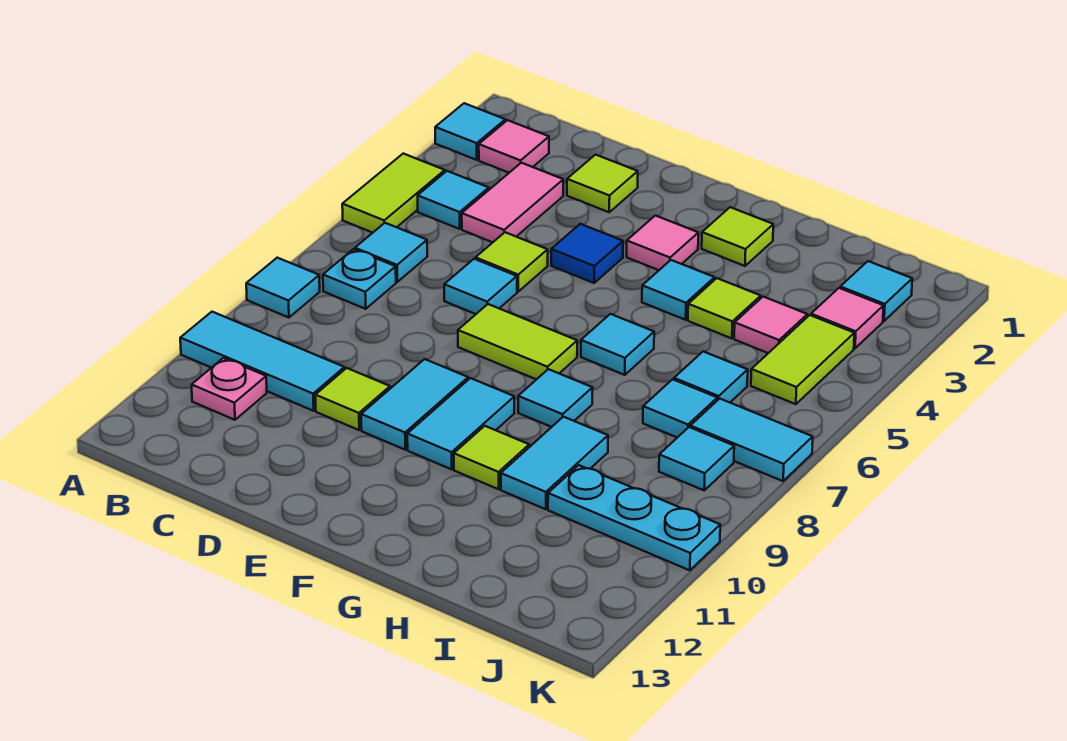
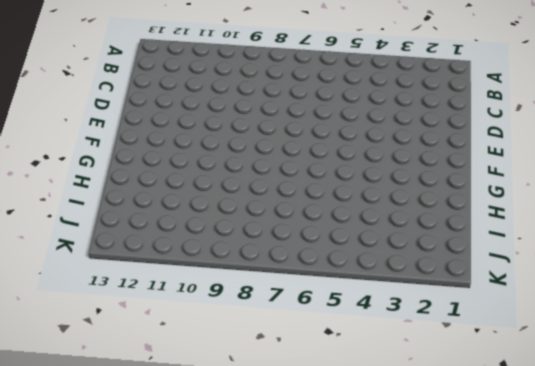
none -> cyan tile A2 level 1
none -> lime tile A4:A5 level 1
none -> cyan tile A8 level 1
none -> cyan tile A10:C10 level 1

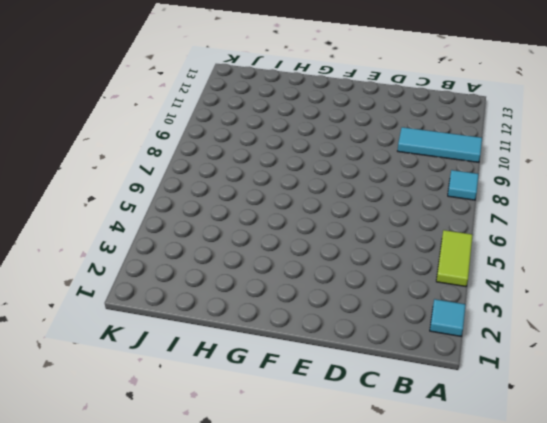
none -> pink tile B2 level 1
none -> cyan tile B4 level 1
none -> cyan tile B6 level 1
none -> cyan plate B7 level 1

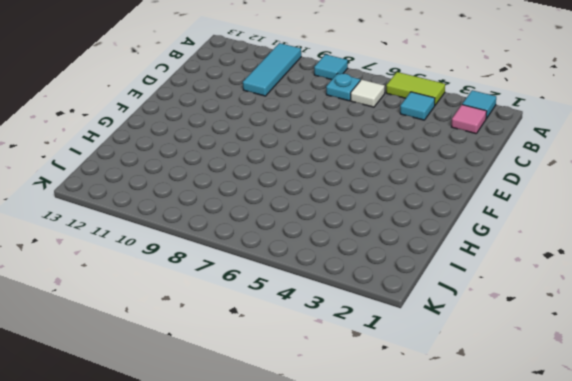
white tile B6 level 1 -> cyan tile B6 level 1
none -> pink plate B11 level 1
none -> pink tile C3:C4 level 1
none -> lime tile D2 level 1
none -> lime tile D5 level 1

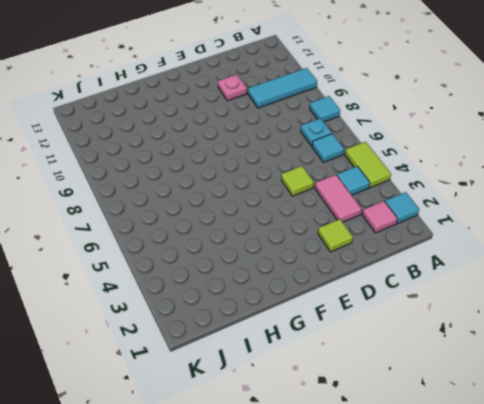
pink plate D11 level 1 -> pink plate B11 level 1
none -> cyan tile D6 level 1
none -> lime tile D10 level 1
none -> blue tile E4 level 1
none -> lime tile E7:F7 level 1

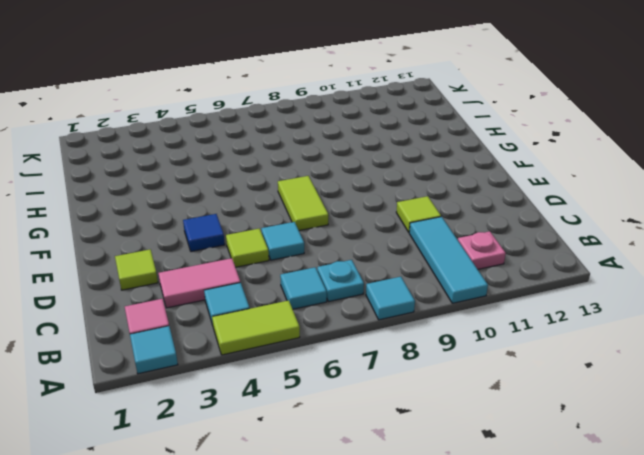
none -> cyan tile E9:E10 level 1
none -> pink tile F3 level 1
none -> cyan tile F9:F10 level 1
none -> lime tile G2 level 1

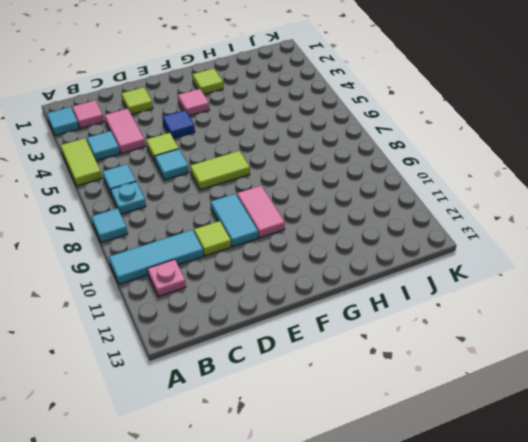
pink tile F9:F10 level 1 -> cyan tile F9:F10 level 1
none -> cyan tile G4 level 1
none -> cyan tile G6 level 1
none -> cyan tile G8 level 1
none -> lime tile G10 level 1

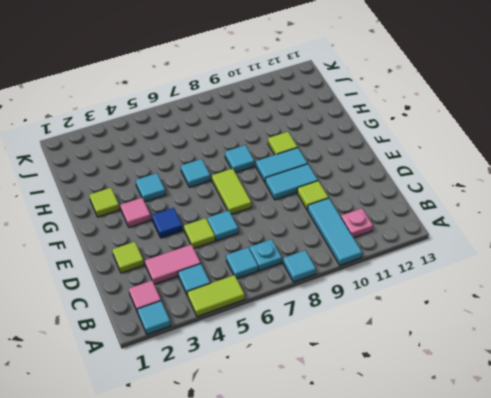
none -> lime tile H4 level 1
none -> cyan tile H9:H10 level 1
none -> pink tile I4 level 1
none -> cyan tile I6 level 1

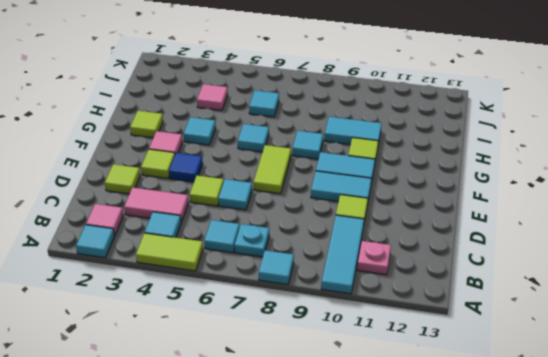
lime tile E3 level 1 -> lime tile H4 level 1
none -> cyan tile I7 level 1
none -> cyan plate I10:K10 level 1
none -> cyan tile J2 level 1
none -> pink tile J3 level 1

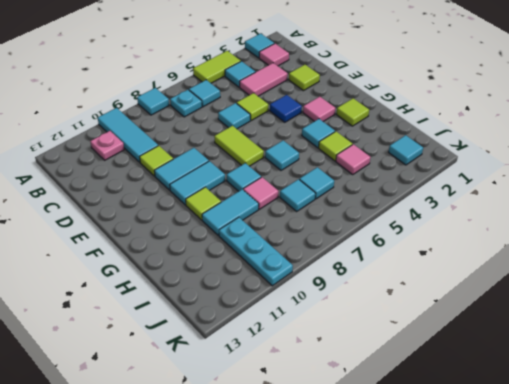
pink tile H8 level 1 -> pink tile J3 level 1
none -> lime tile J4:J5 level 1
none -> cyan tile J7:K7 level 1
none -> cyan tile J8 level 1

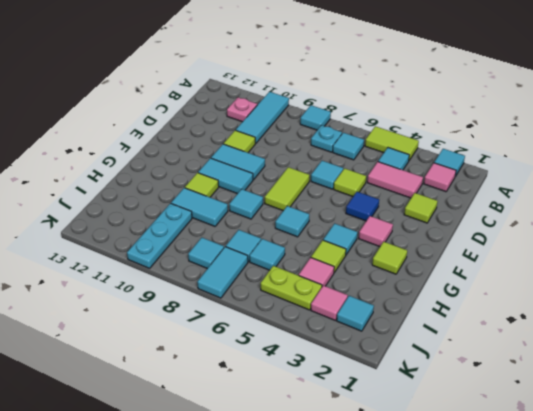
lime plate J4:J5 level 1 -> lime tile J4:J5 level 1

